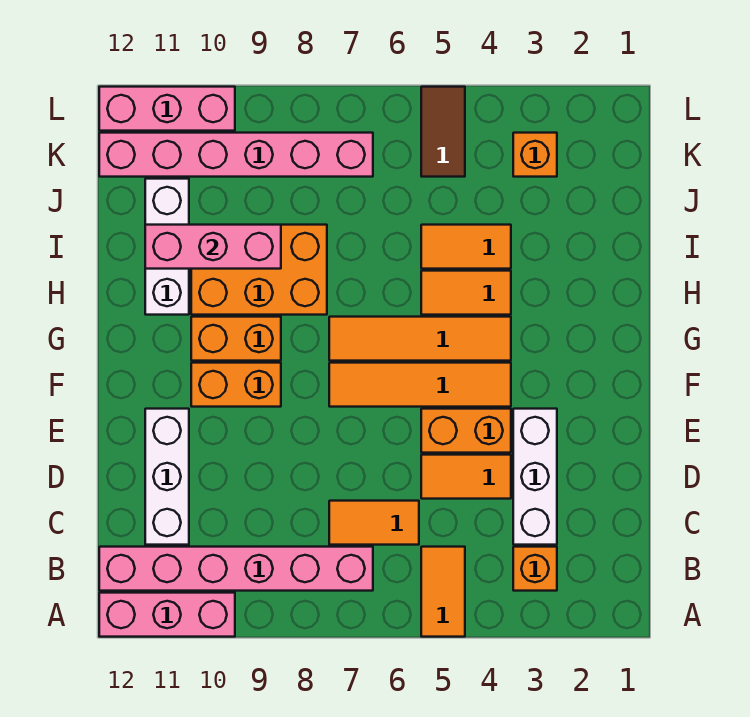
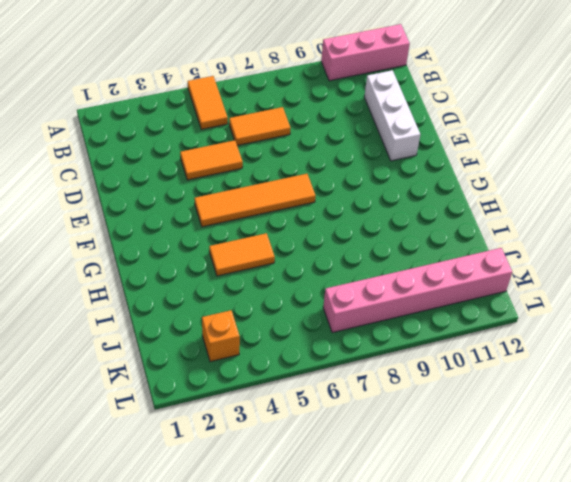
none -> orange brick B3 level 1
none -> pink brick B7:B12 level 1
none -> white brick C3:E3 level 1

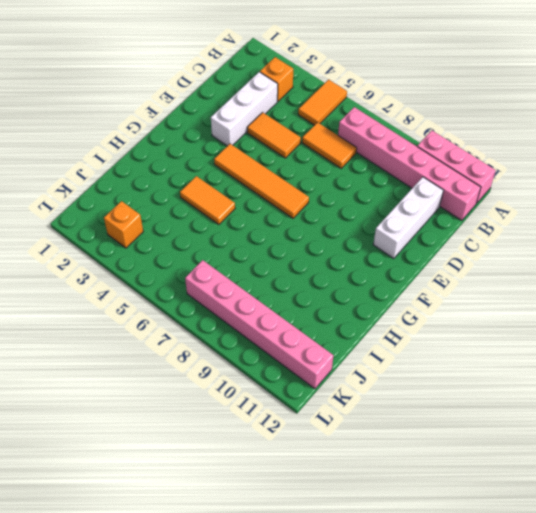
none -> orange brick E4:E5 level 1
none -> orange brick F9:F10 level 1
none -> orange tile G4:G7 level 1

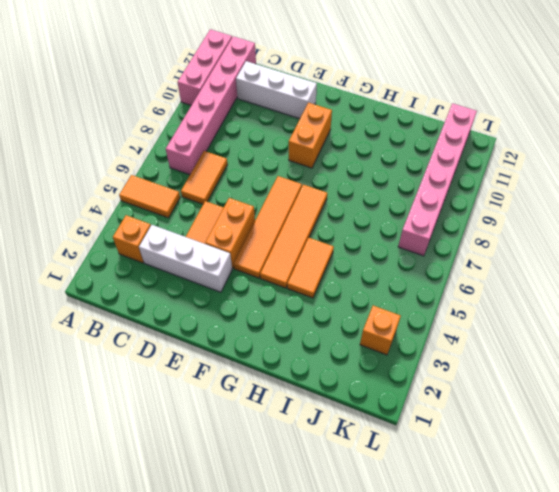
none -> orange brick G9:G10 level 1
none -> orange brick H8:I10 level 1
none -> white brick H11:J11 level 1

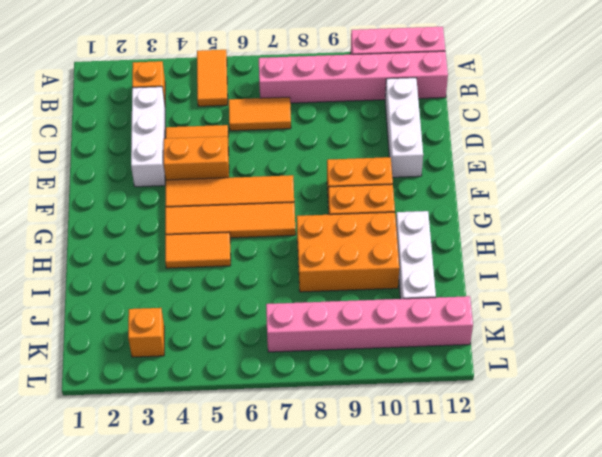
none -> orange tile I4:I5 level 1
none -> brown tile K5:L5 level 1
none -> pink brick L10:L12 level 1

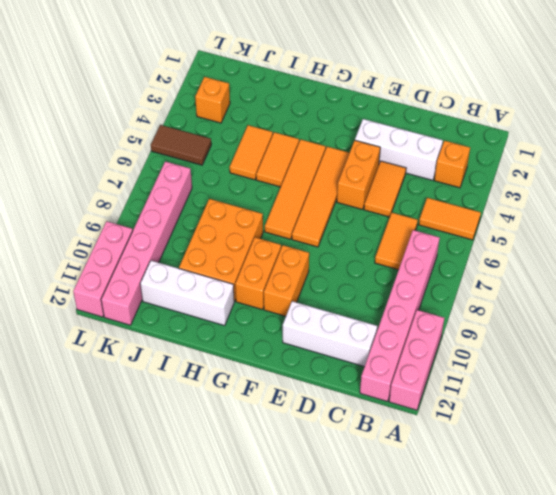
none -> pink brick I9:I11 level 2

